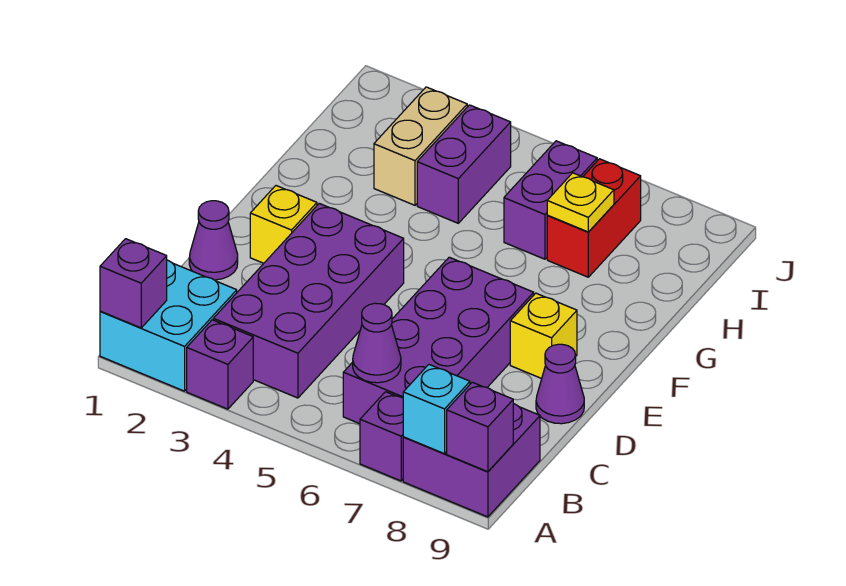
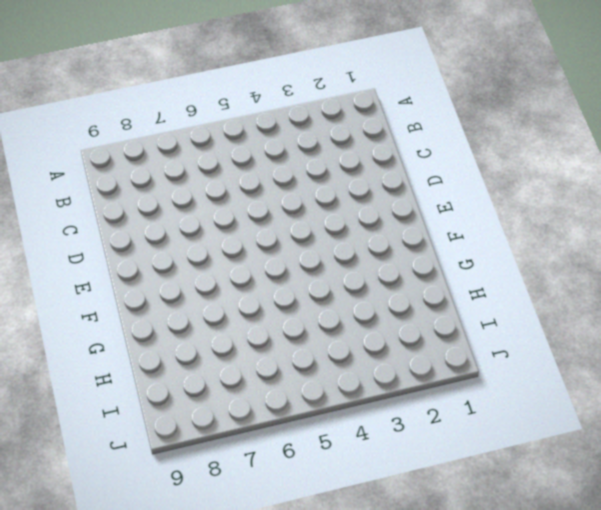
none -> cyan brick A1:B2 level 1
none -> purple brick A3 level 1
none -> purple brick A7 level 1

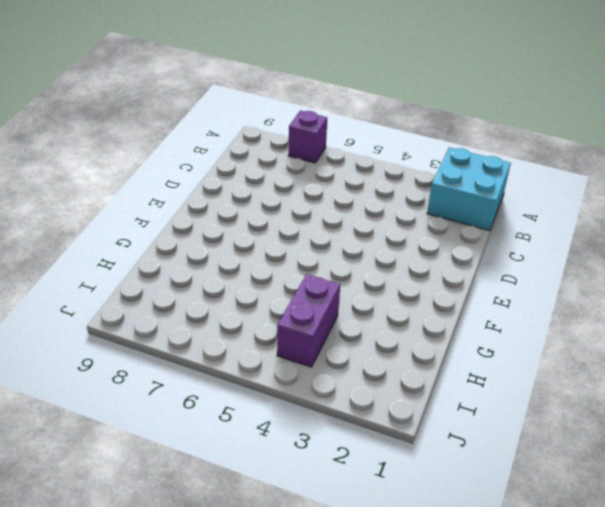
none -> purple brick A3 level 1
none -> purple brick A8:B9 level 1
none -> purple brick B3:E4 level 1

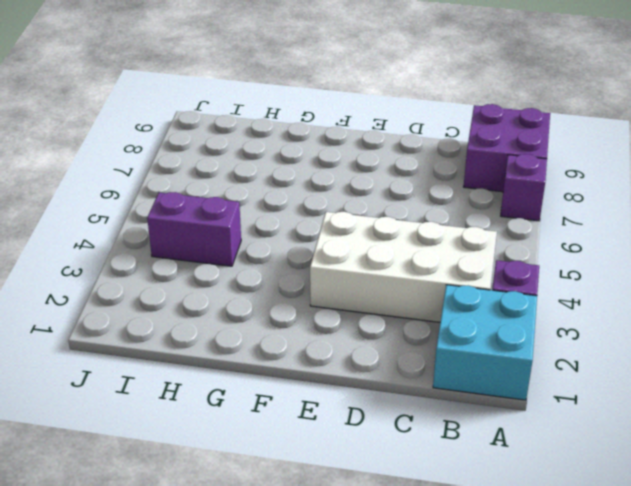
white brick B3:E4 level 1 -> purple brick B3:E4 level 1
none -> purple brick B6:E7 level 1
none -> purple cone D1 level 1
none -> purple cone D9 level 1

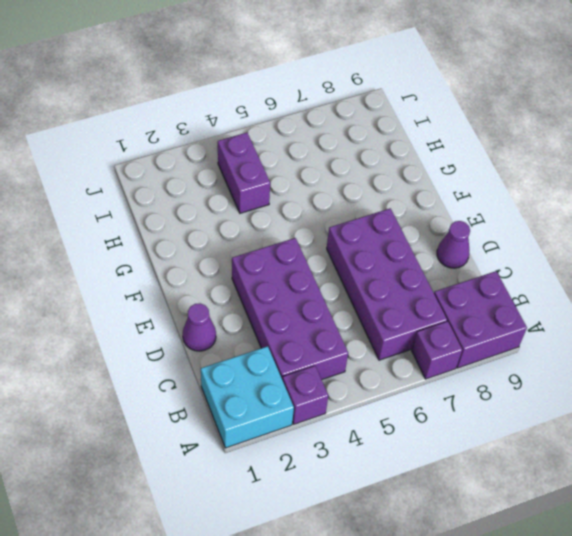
none -> yellow brick E2 level 1
none -> yellow brick E8 level 1
none -> tan brick H3:I3 level 1

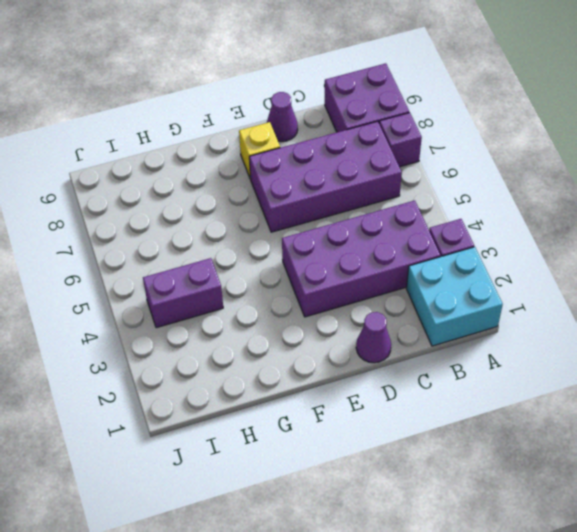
none -> yellow brick E2 level 1
none -> tan brick H3:I3 level 1
none -> purple brick H6:I6 level 1

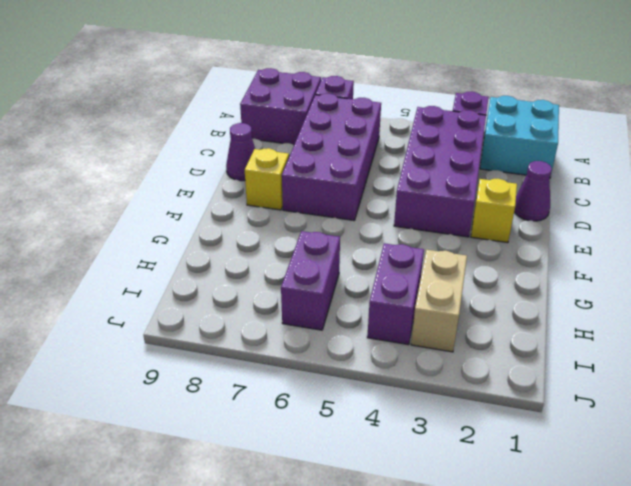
none -> red brick H7:I7 level 1
none -> purple brick A1 level 2
none -> cyan brick A8 level 2

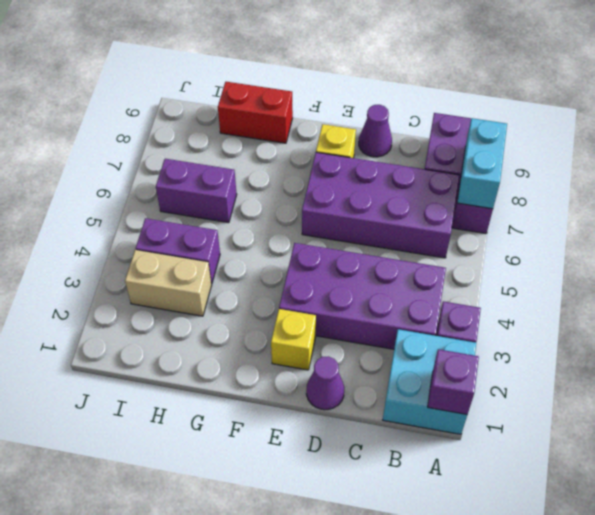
cyan brick A7:A8 level 2 -> cyan brick A8 level 2
red brick G9:H9 level 1 -> red brick H7:I7 level 1
none -> purple brick A9 level 2
none -> purple cone B6 level 2
none -> yellow plate H7 level 2

